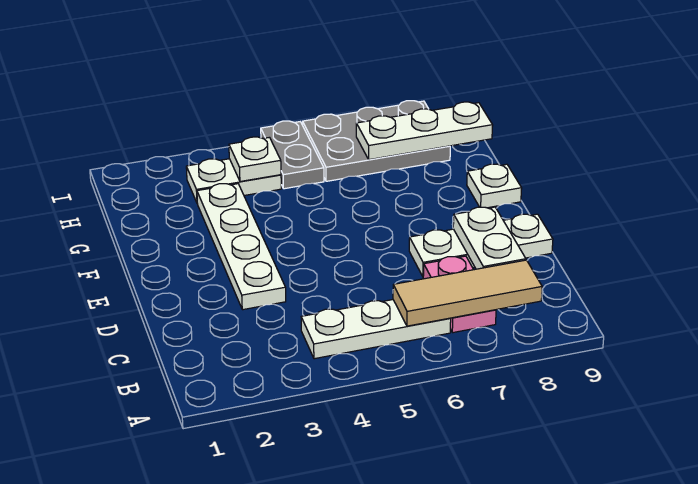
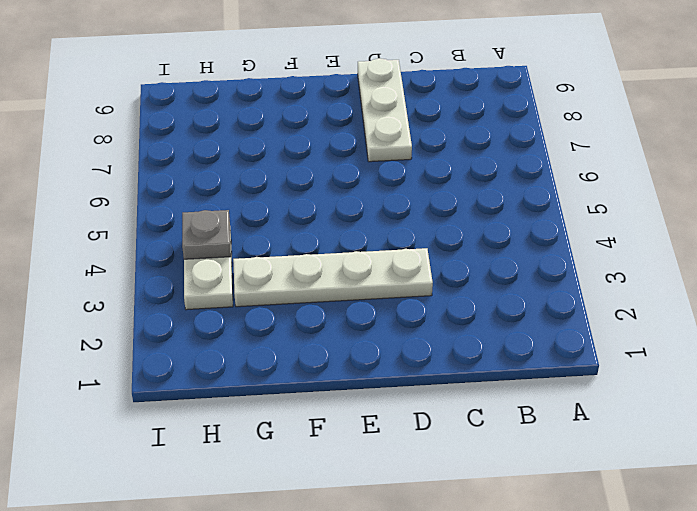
grey plate H4 level 2 -> white plate H4 level 2
none -> white plate B4:B6 level 1
none -> pink plate B7:C7 level 1
none -> white plate F9 level 1

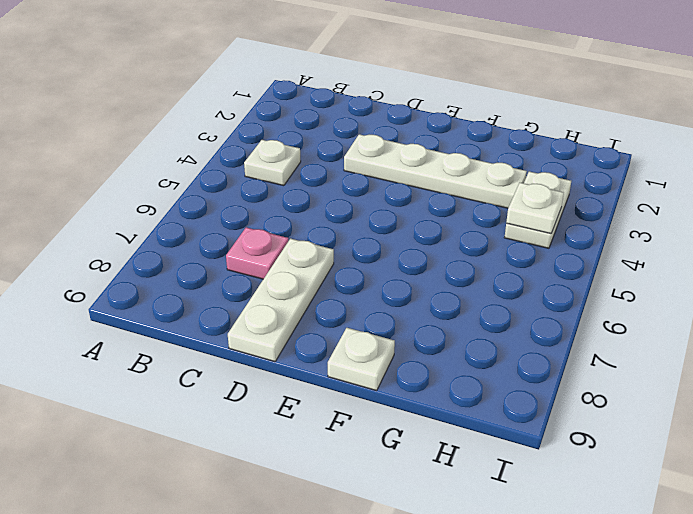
white plate B4 level 1 -> white plate B4:B6 level 1
pink plate C7 level 1 -> pink plate B7:C7 level 1
none -> grey plate H5:I5 level 1
none -> grey plate H6:I8 level 1
none -> tan tile B6:B8 level 2

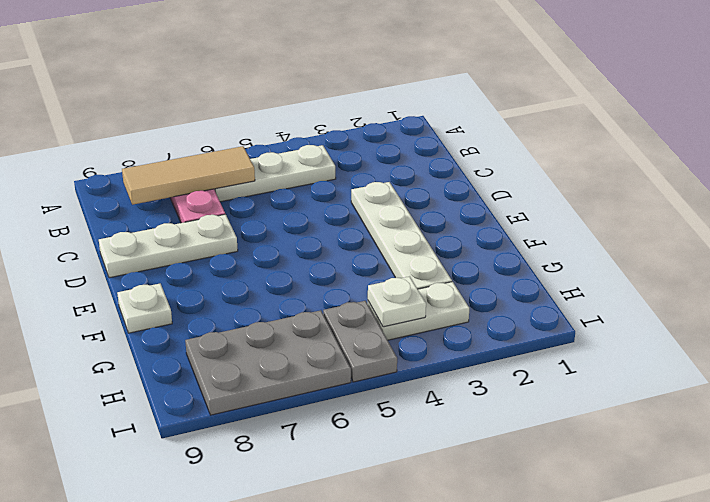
none -> white plate C8:D8 level 2
none -> white plate H7:H9 level 2

